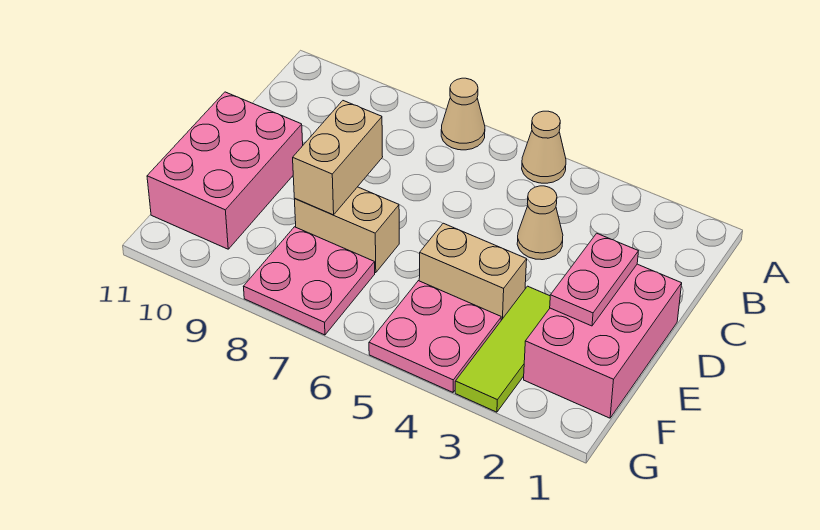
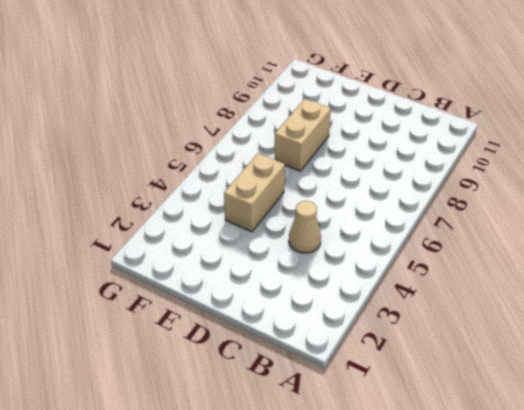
none -> tan cone A5 level 1
none -> tan cone A7 level 1
none -> pink brick D1:F2 level 1

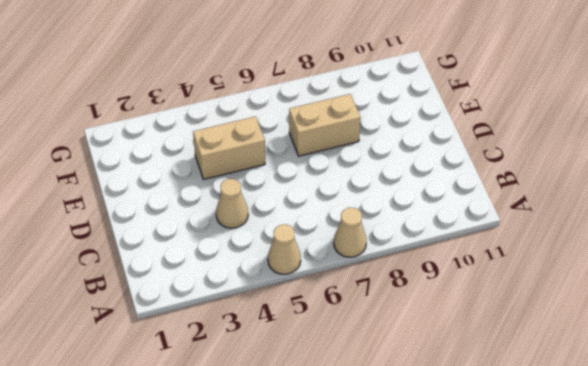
none -> pink brick D1:F2 level 1
none -> pink brick D10:F11 level 1
none -> lime tile E3:G3 level 1

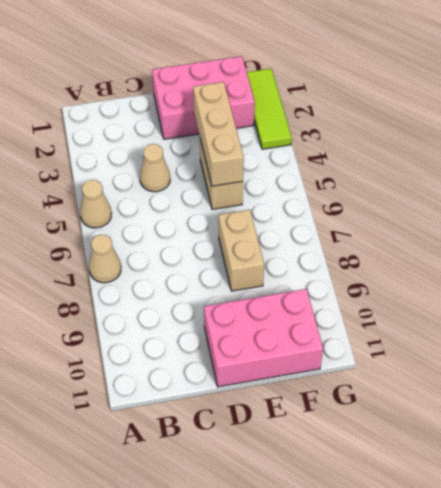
tan brick E3:E5 level 2 -> none
lime tile G1:G3 level 1 -> lime tile E3:G3 level 1
none -> pink plate F4:G5 level 1
none -> pink plate F7:G8 level 1
none -> pink plate D2:E2 level 2

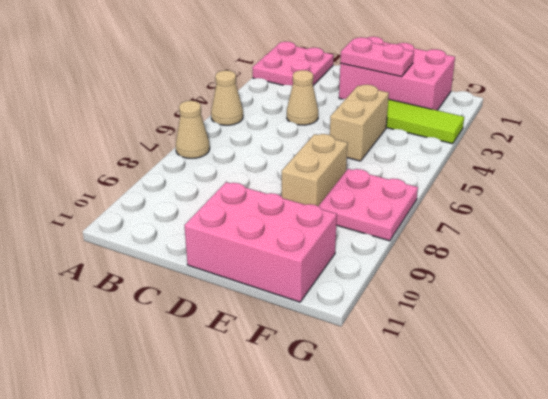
pink plate A1:B2 level 1 -> pink plate F4:G5 level 1
none -> tan brick D8:E8 level 2

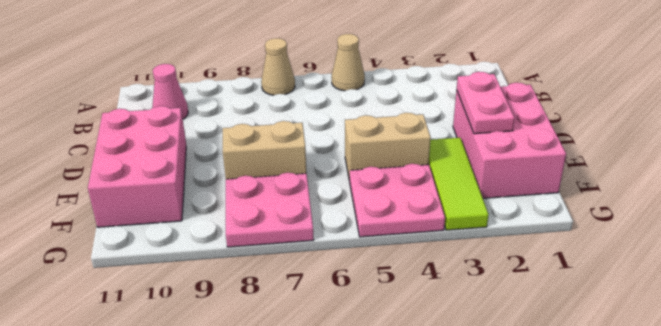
pink cone B10 level 1 -> none
none -> tan cone C4 level 1
none -> tan brick D8:E8 level 2

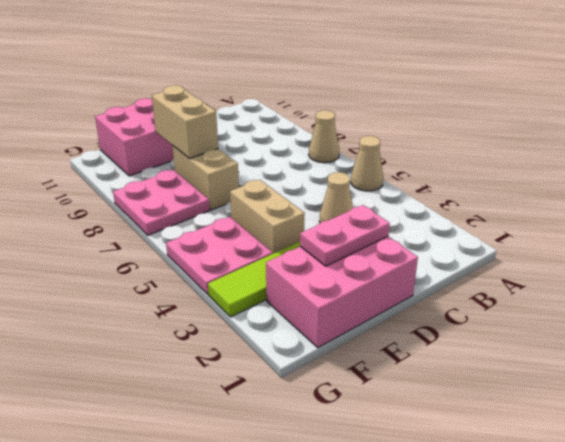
tan brick E8:E9 level 2 -> tan brick D8:E8 level 2

